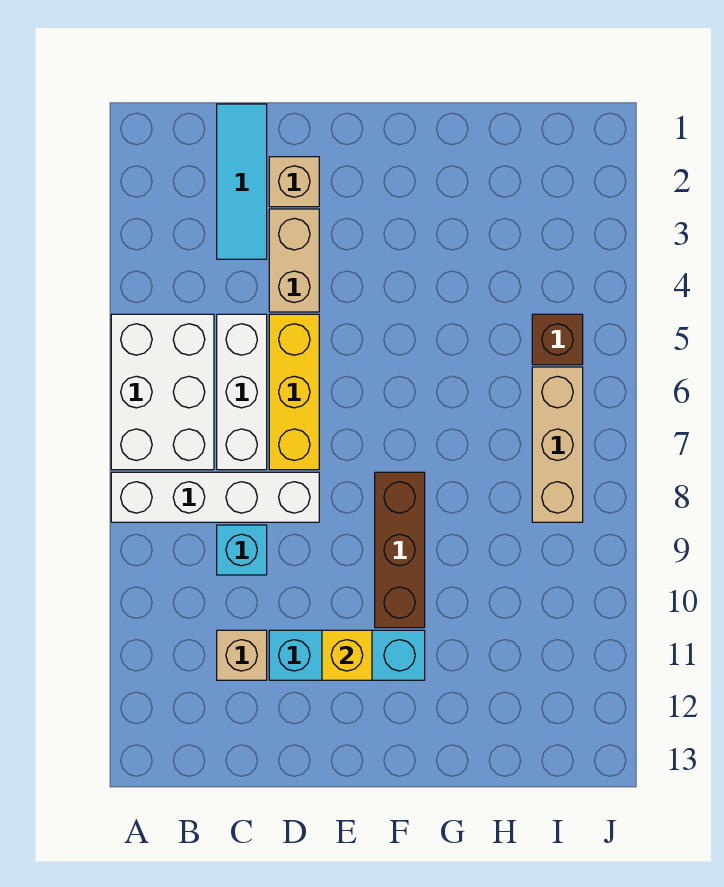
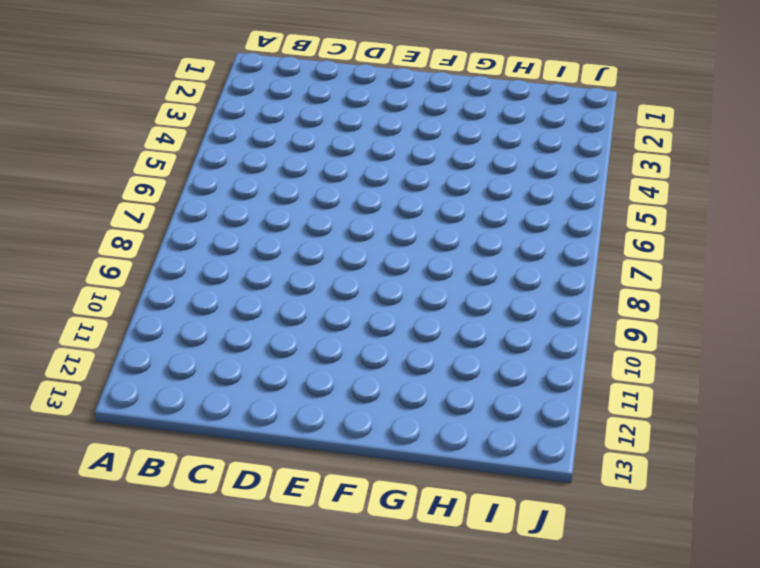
none -> white brick A5:B7 level 1
none -> white brick A8:D8 level 1
none -> cyan tile C1:C3 level 1

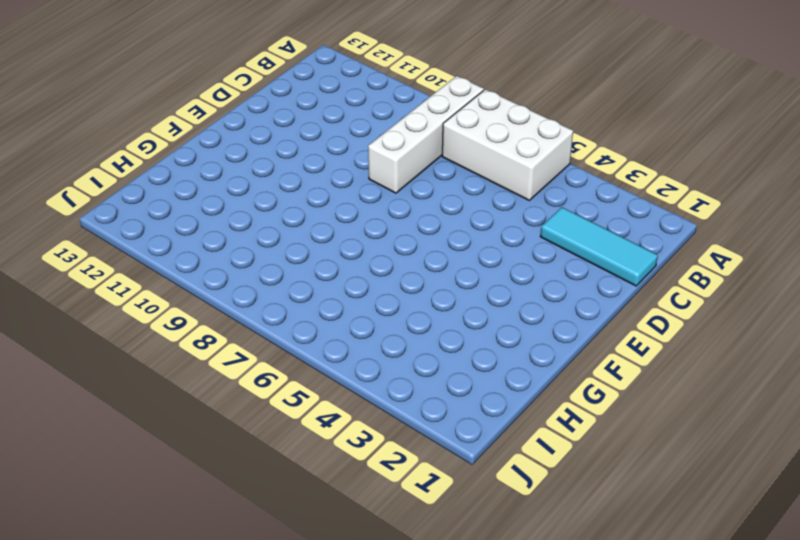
none -> white brick C5:C7 level 1
none -> cyan brick C9 level 1
none -> tan brick C11 level 1

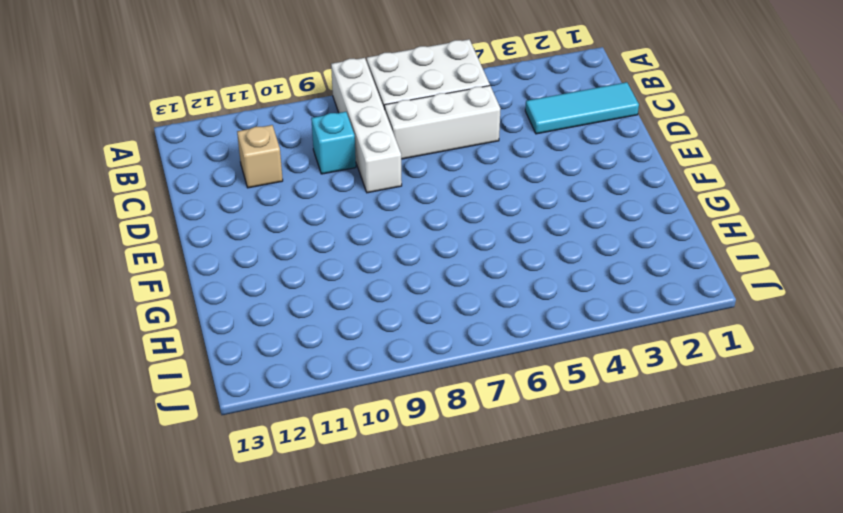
none -> tan brick D2 level 1
none -> tan brick D3:D4 level 1
none -> yellow brick D5:D7 level 1

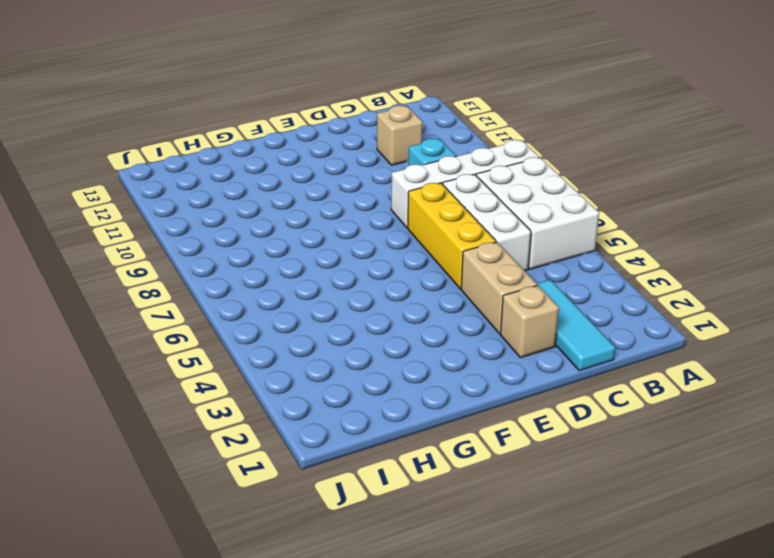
none -> cyan brick D11:F11 level 1
none -> brown brick F8:F10 level 1
none -> brown brick I5 level 1

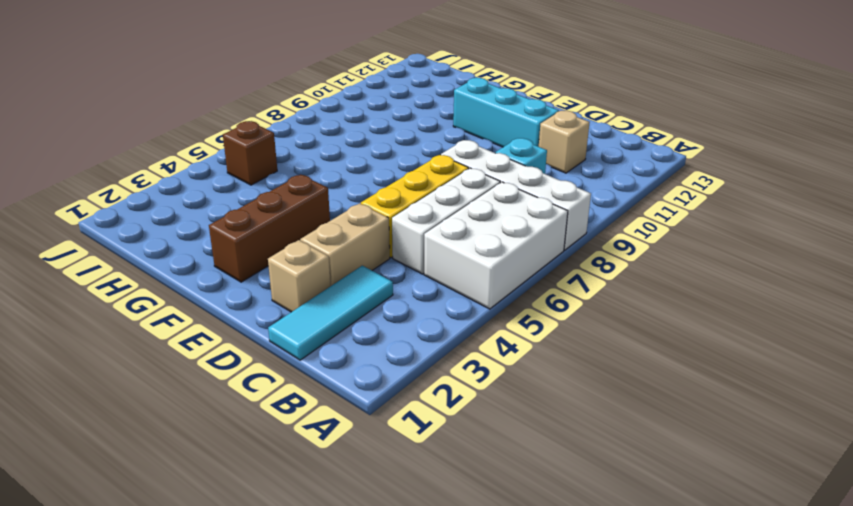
brown brick F2:F4 level 1 -> brown brick F8:F10 level 1
none -> tan brick I6:I8 level 1
none -> yellow brick E11 level 2

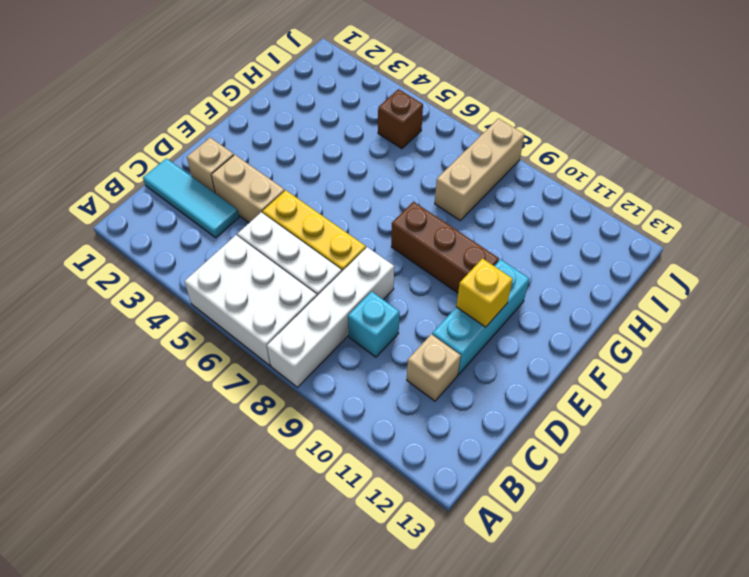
tan brick H8:J8 level 1 -> tan brick I6:I8 level 1

